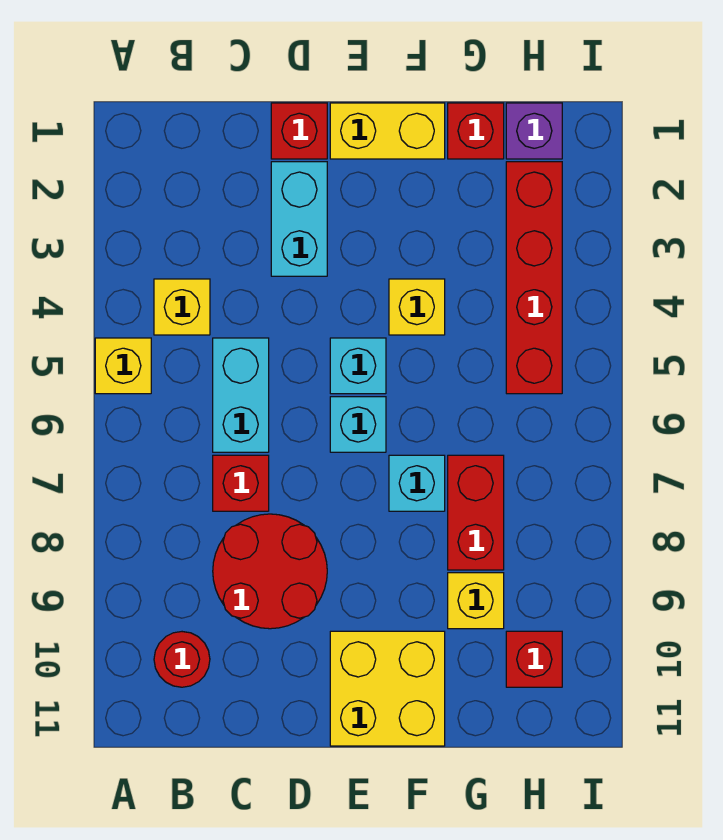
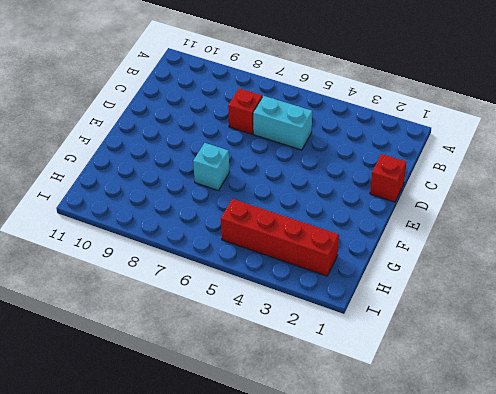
none -> yellow brick A5 level 1
none -> yellow brick B4 level 1
none -> red round brick B10 level 1

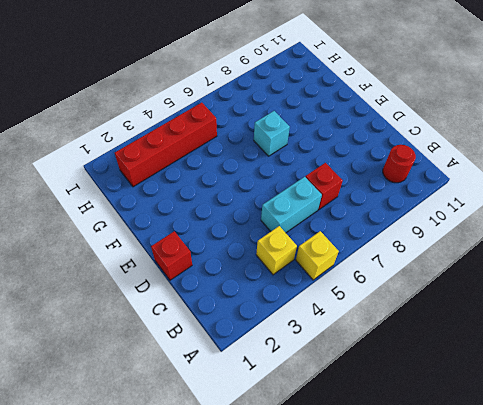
none -> red round brick C8:D9 level 1
none -> cyan brick D2:D3 level 1
none -> yellow brick E1:F1 level 1

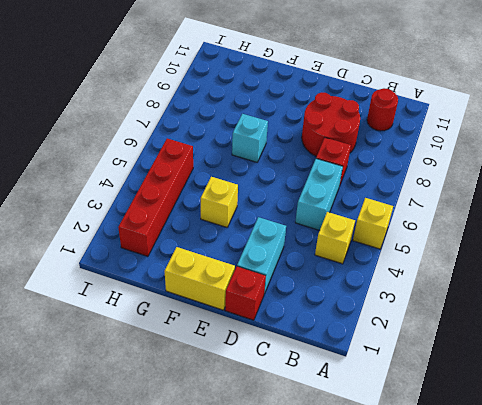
none -> cyan brick E5 level 1
none -> cyan brick E6 level 1
none -> yellow brick E10:F11 level 1

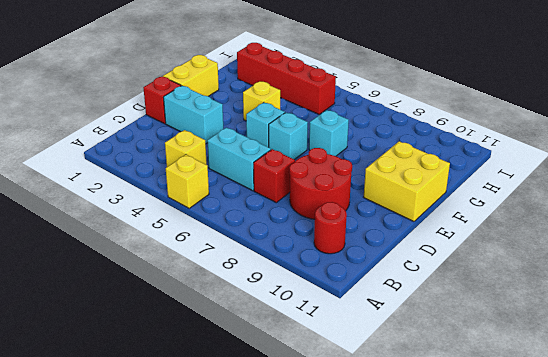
none -> red brick G1 level 1
none -> red brick G7:G8 level 1
none -> yellow brick G9 level 1

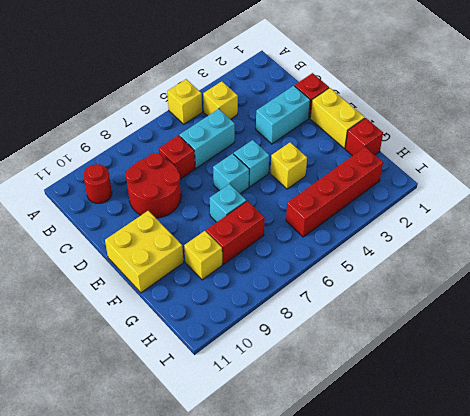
none -> purple brick H1 level 1
none -> red brick H10 level 1

